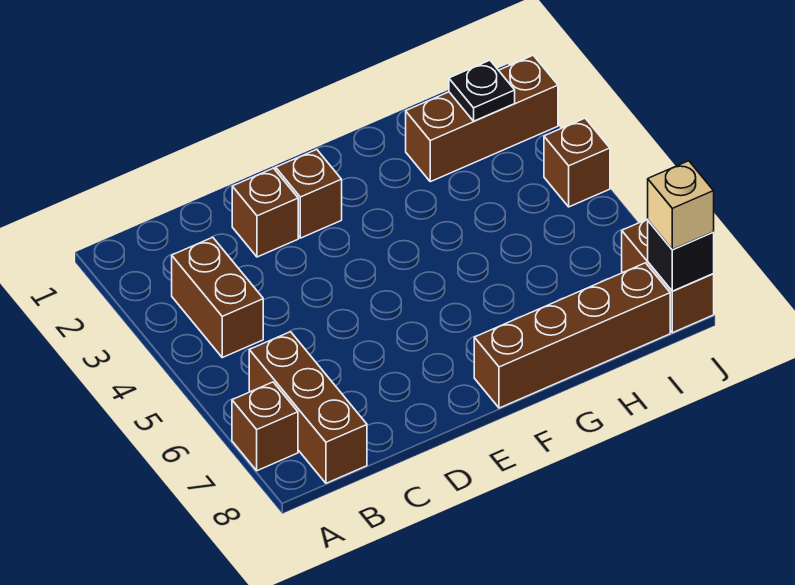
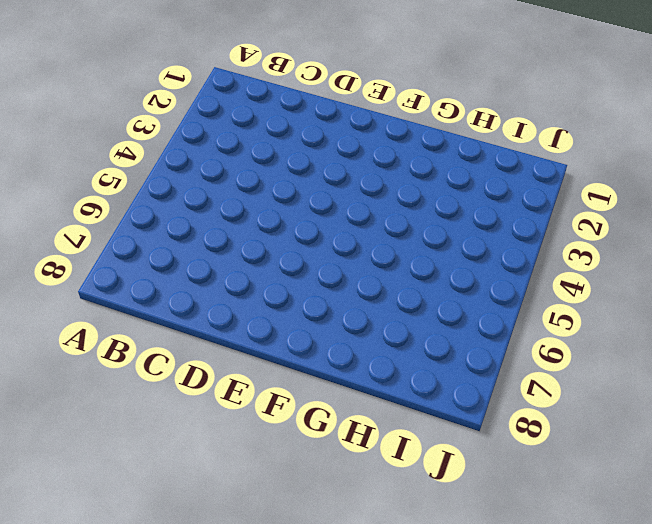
none -> brown brick A7 level 1
none -> brown brick B3:B4 level 1
none -> brown brick B6:B8 level 1

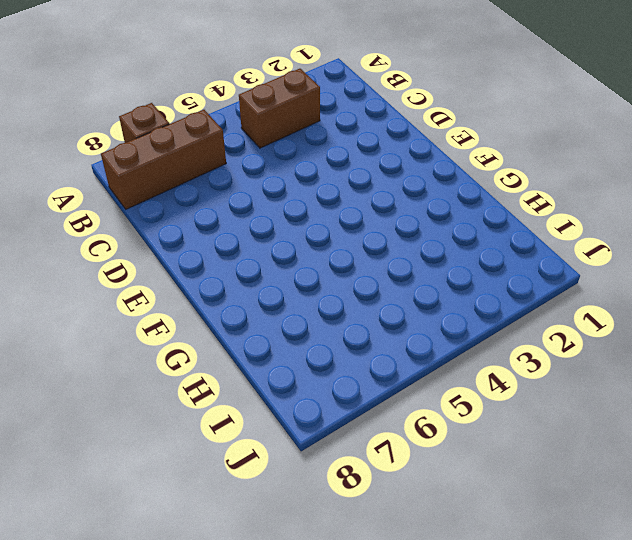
none -> brown brick D2 level 1
none -> brown brick E2 level 1
none -> brown brick F8:I8 level 1

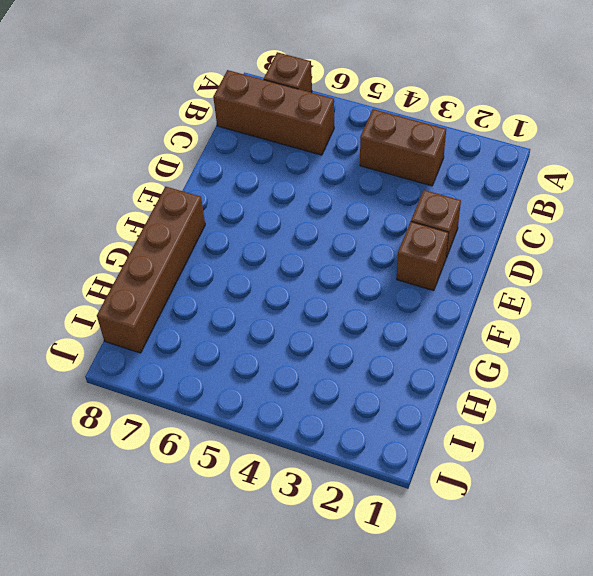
none -> brown brick H2:J2 level 1
none -> brown brick J4 level 1
none -> brown brick J7:J8 level 1

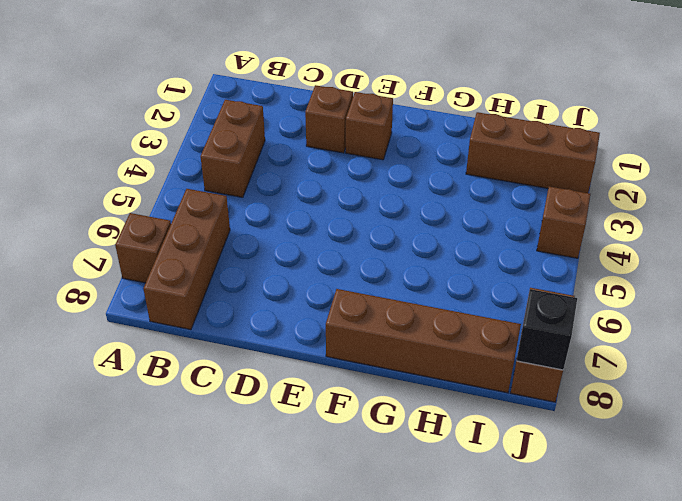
none -> black plate I2 level 2
none -> tan brick J8 level 3

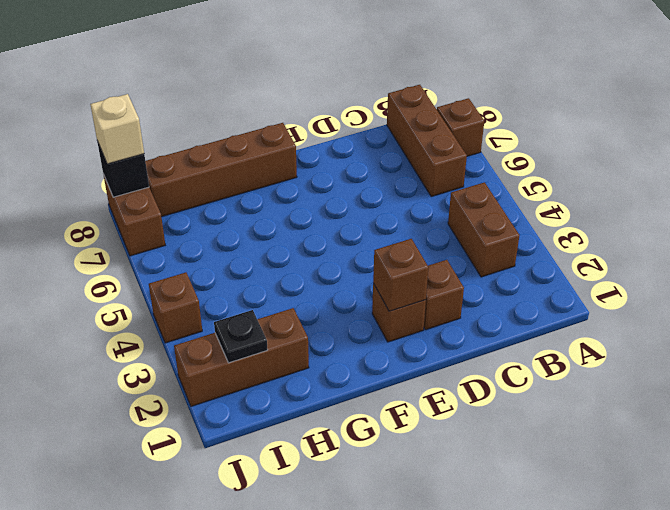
brown brick E2 level 2 -> none

